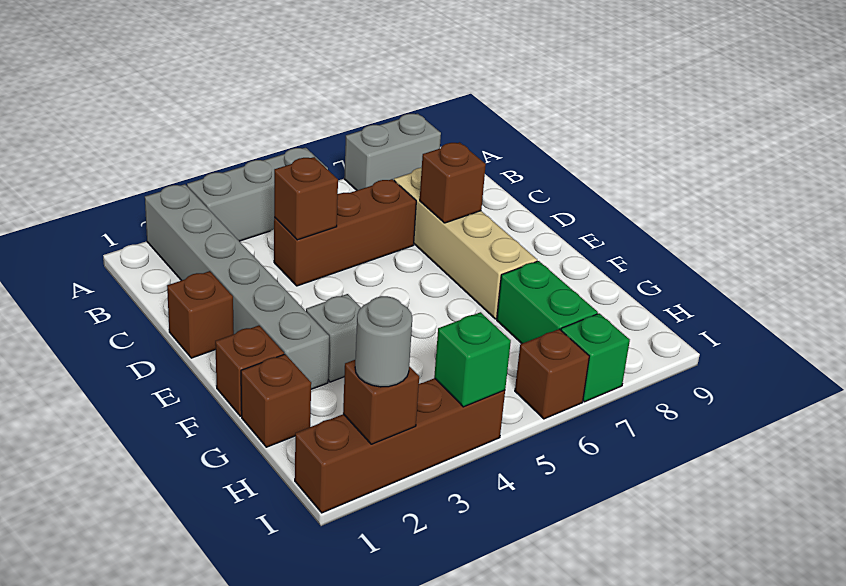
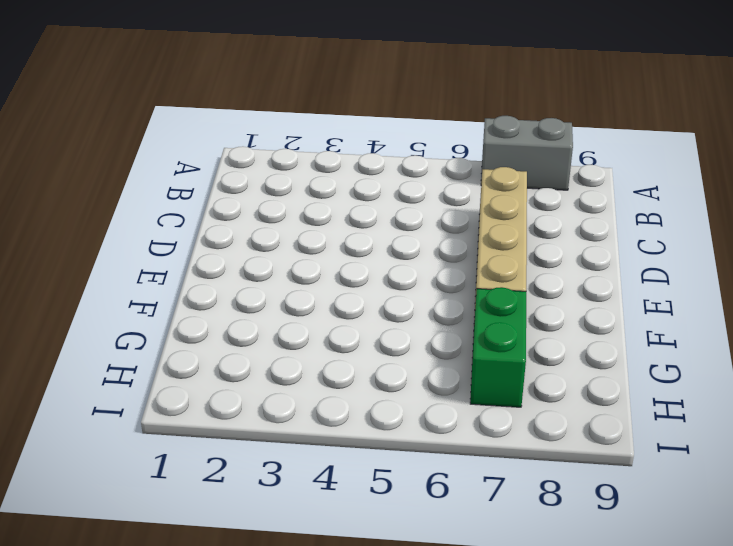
none -> grey brick A2:F2 level 1
none -> grey brick A3:A5 level 1
none -> brown brick C4:C6 level 1

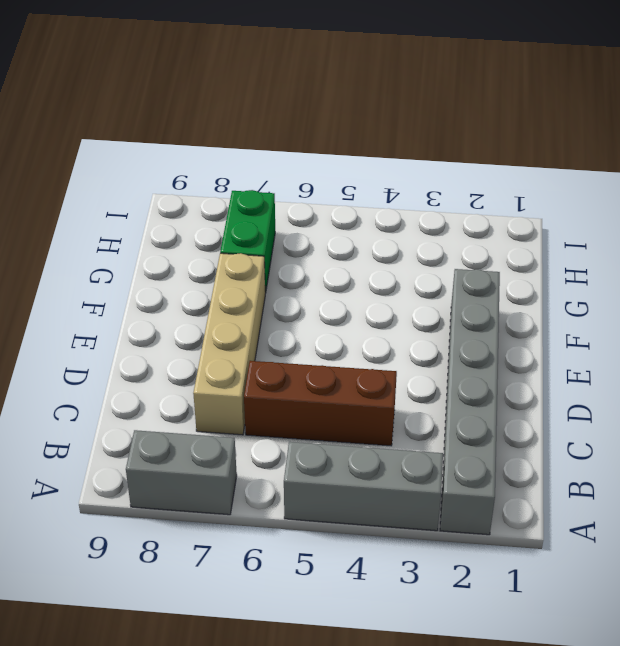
none -> brown brick D1 level 1
none -> brown brick F1 level 1
none -> grey brick F3 level 1

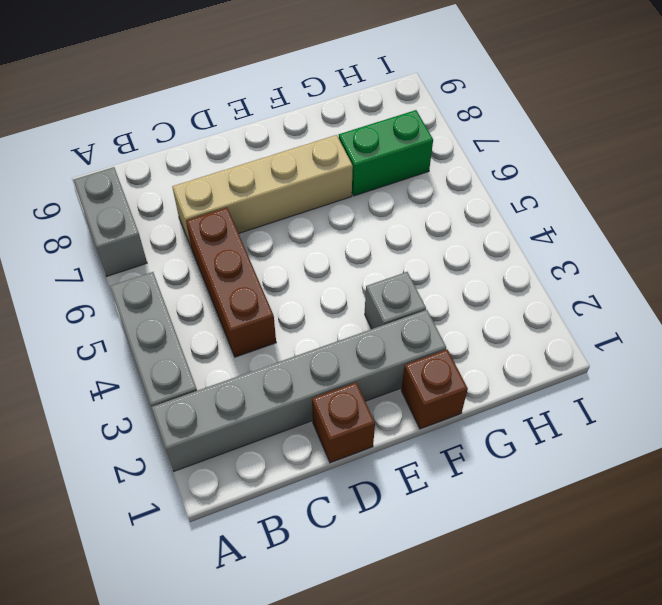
none -> brown brick G1 level 1
none -> brown brick I1:I4 level 1
none -> brown brick I6 level 1

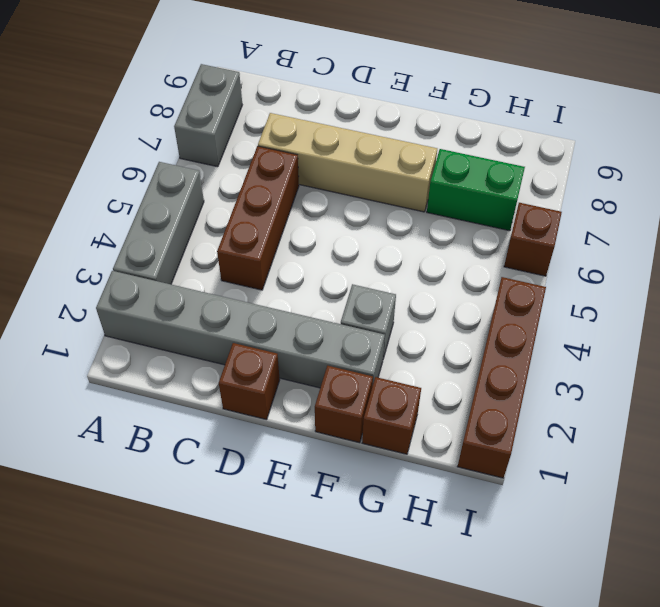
none -> green brick I7 level 1
none -> brown brick C4 level 2
none -> brown brick D7 level 2

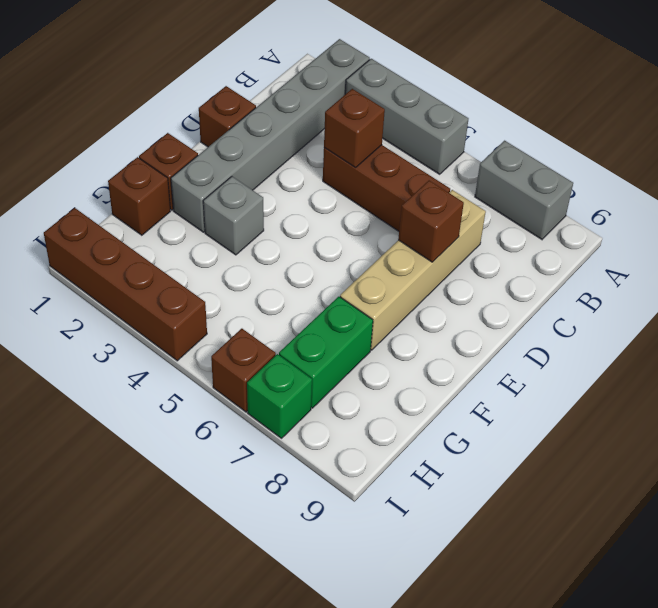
none -> brown brick I2 level 2
none -> green brick I4 level 2
none -> grey round brick I2 level 3

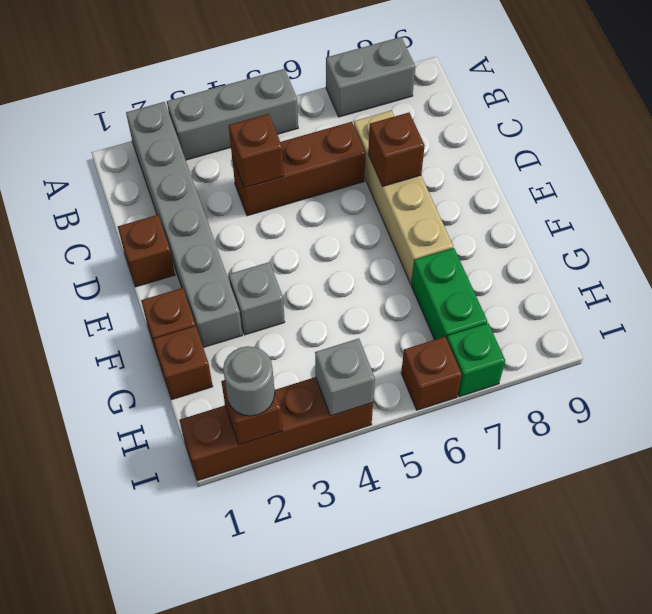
grey brick I4 level 2 -> green brick I4 level 2

